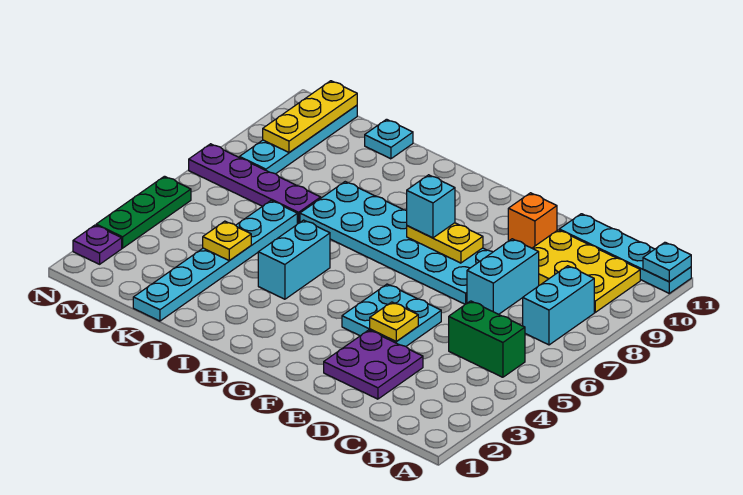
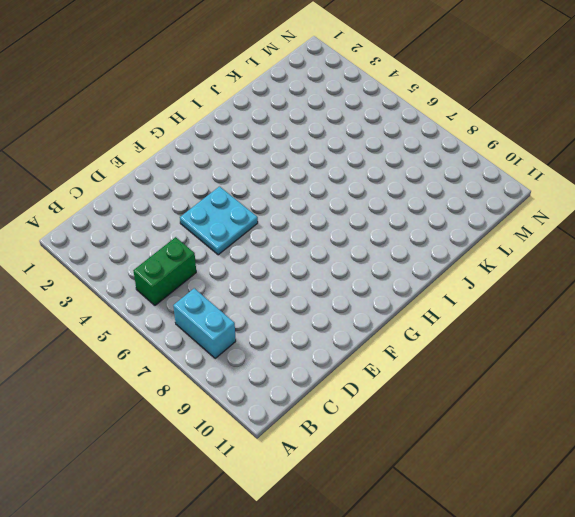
none -> cyan plate A11:D11 level 1
none -> yellow plate B9:D10 level 1
none -> purple plate D2:E3 level 1

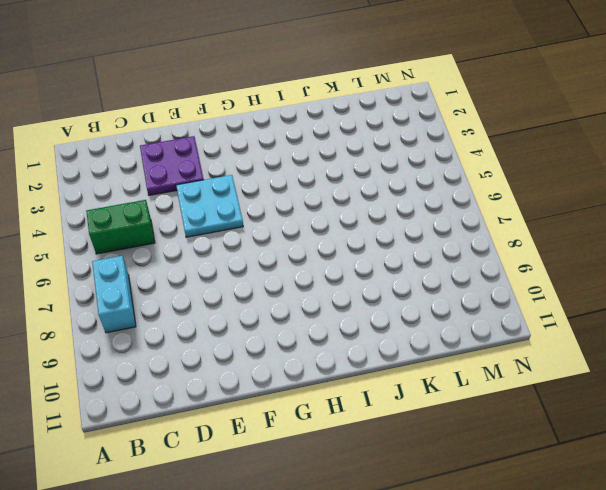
none -> cyan plate A11:D11 level 1
none -> yellow plate B9:D10 level 1
none -> cyan brick D7:D8 level 1

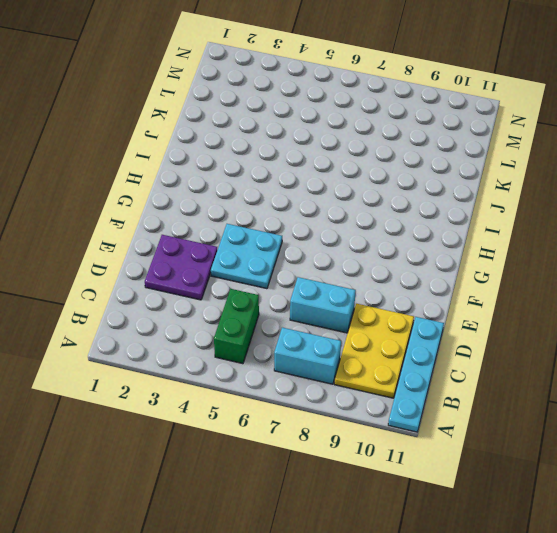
none -> cyan plate E7:J8 level 1
none -> orange brick E10 level 1
none -> cyan brick I4:I5 level 1

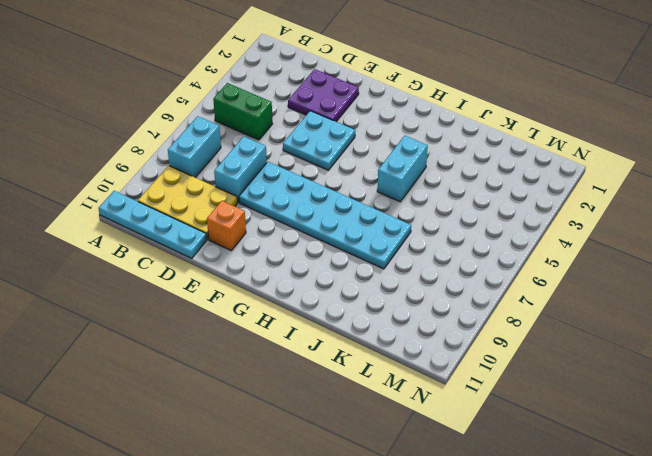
none -> cyan plate K1:K6 level 1
none -> purple plate K7:N7 level 1
none -> cyan plate K11 level 1

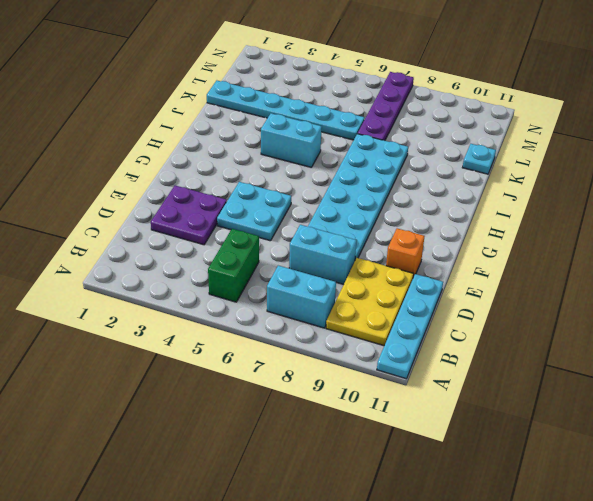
none -> cyan plate M8:M11 level 1
none -> purple plate N2 level 1
none -> green plate N3:N5 level 1

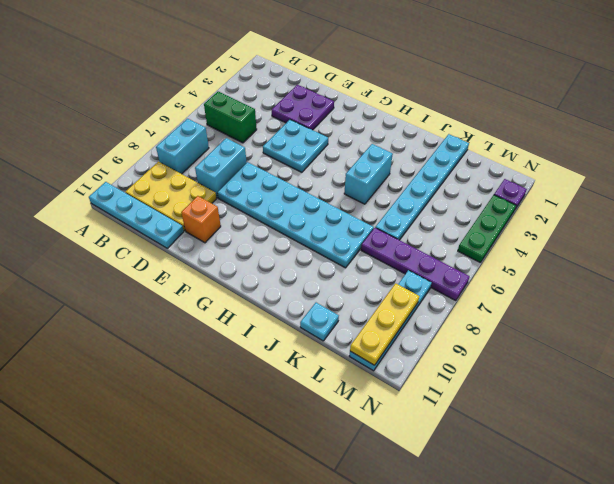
none -> cyan plate A11 level 2
none -> yellow plate E4 level 2
none -> yellow plate F8:G8 level 2

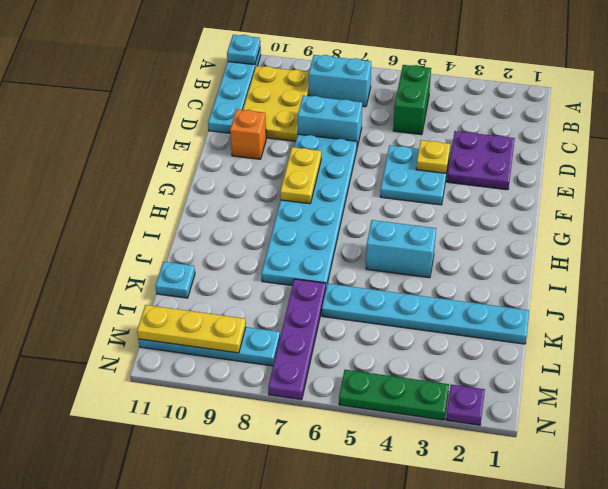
none -> yellow plate K4 level 2
none -> cyan brick G8 level 3

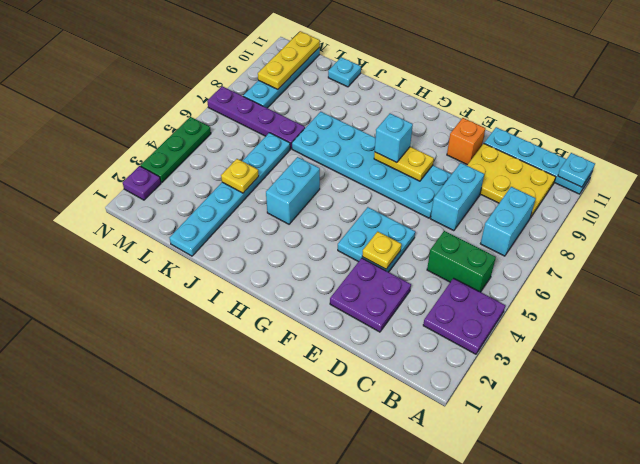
purple plate A3:B4 level 1 -> none

